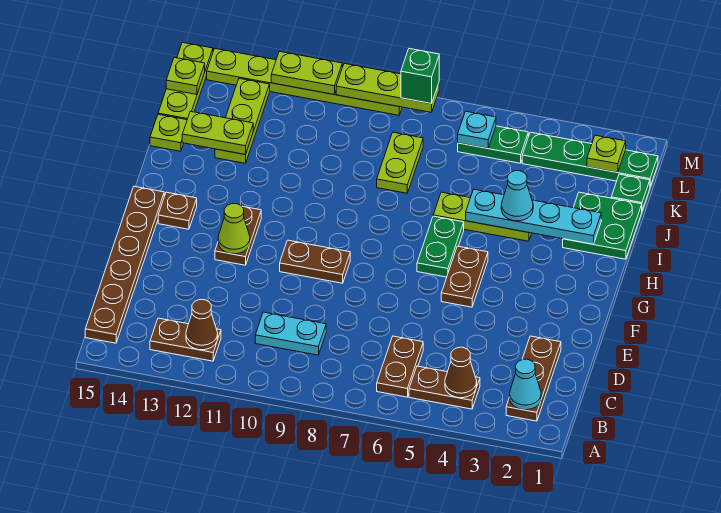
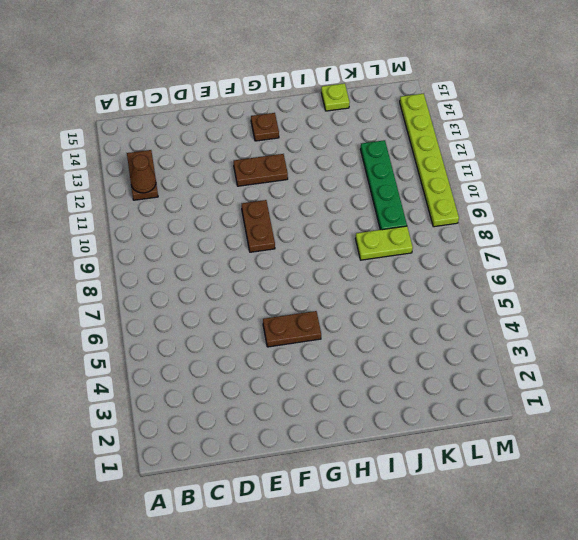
green plate K9:K12 level 1 -> green plate L1:L4 level 1
none -> brown plate B2:D2 level 1
none -> brown plate B4:B5 level 1
none -> brown plate B6:C6 level 1
none -> brown plate B15:G15 level 1

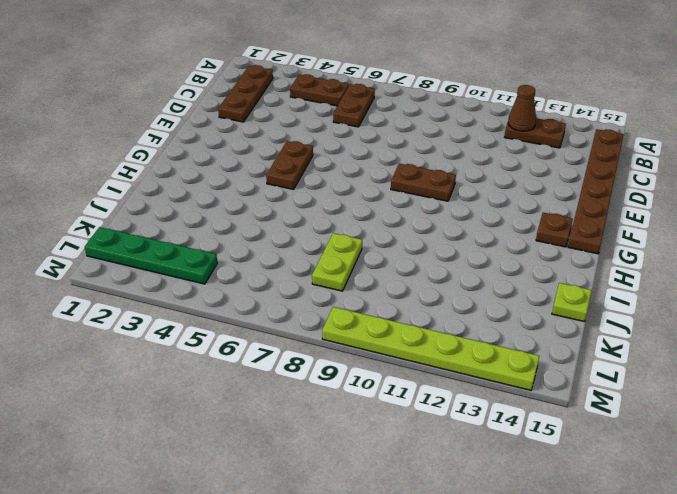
none -> cyan plate C9:C10 level 1
none -> brown plate F12:G12 level 1
none -> green plate G6:H6 level 1
none -> green plate I1:J2 level 1

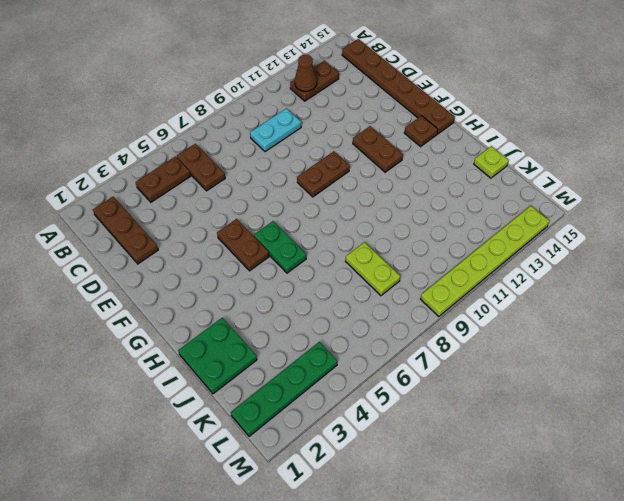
none -> lime plate I4:I6 level 1
none -> lime plate J13:L13 level 1
none -> green plate K1 level 1
none -> lime plate K15:M15 level 1

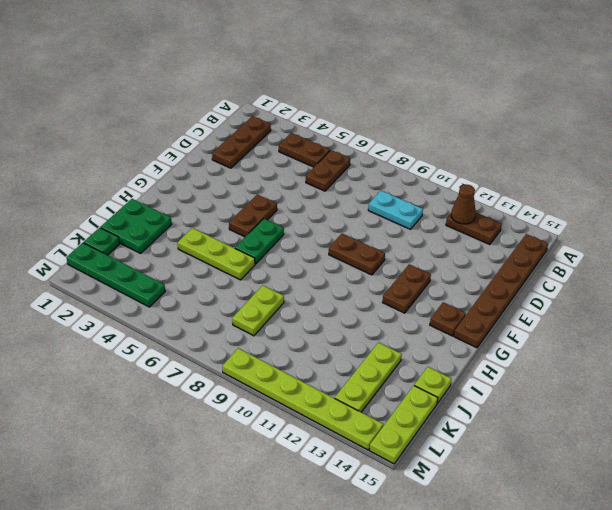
none -> green plate L5:L6 level 1
none -> cyan cone B2 level 2
none -> brown cone B4 level 2
none -> lime cone F12 level 2

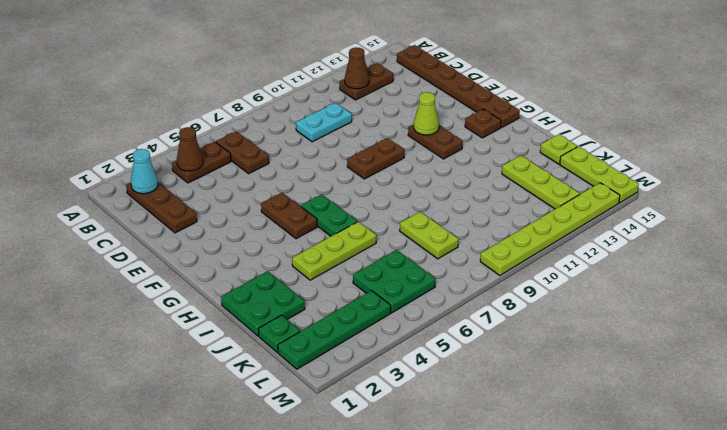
green plate K5:L6 level 1 -> green plate L5:L6 level 1
none -> cyan plate I2:I5 level 2
none -> lime plate J13:J14 level 2
none -> lime plate L2 level 2
none -> cyan plate L6 level 2

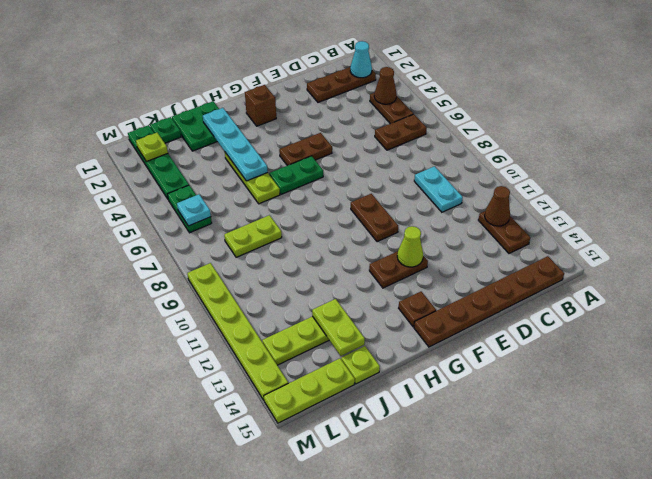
brown brick G2 level 1 -> none
none -> lime plate L15 level 2
none -> lime plate M8:M10 level 2
none -> lime plate M11:M12 level 2
none -> cyan cone I4 level 3

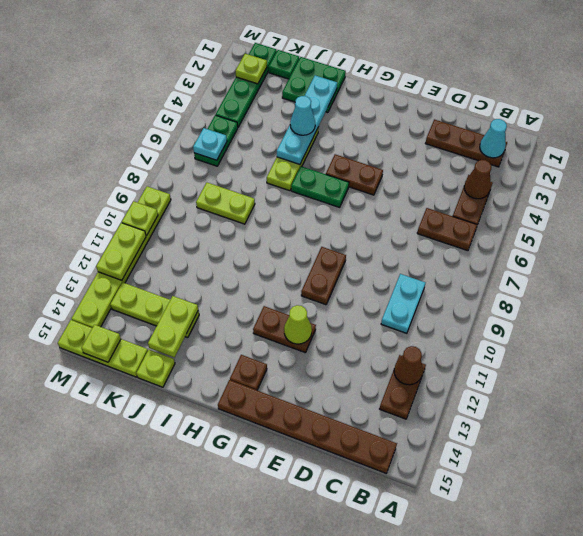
lime plate M10 level 2 -> lime plate M8:M10 level 2
none -> green brick M8 level 3

